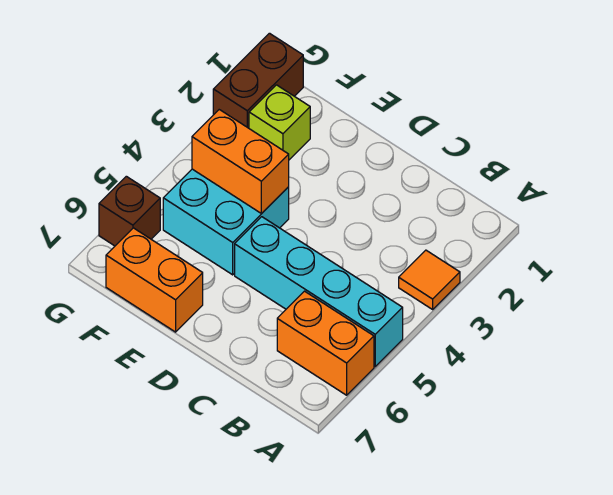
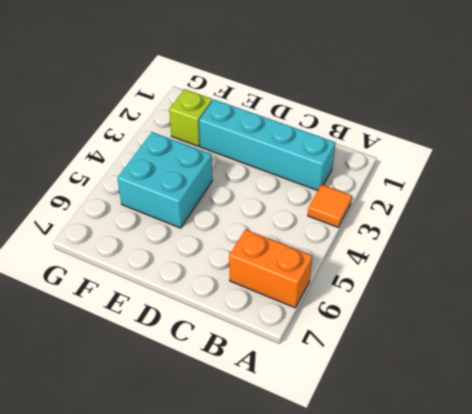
cyan brick B2:E2 level 1 -> cyan brick A5:D5 level 1
none -> orange brick E7:F7 level 1
none -> brown brick G1:G2 level 1

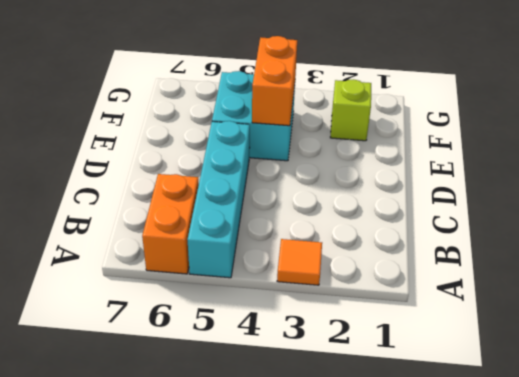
none -> orange brick E7:F7 level 1
none -> brown brick G1:G2 level 1

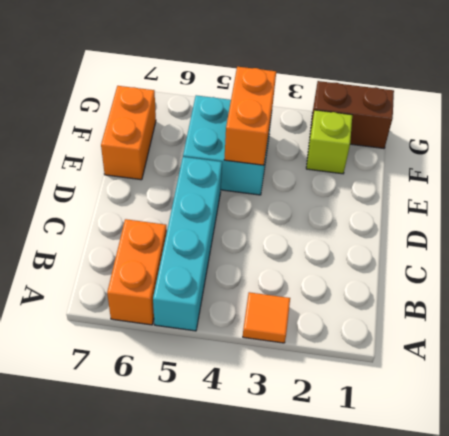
none -> brown brick G6 level 1

